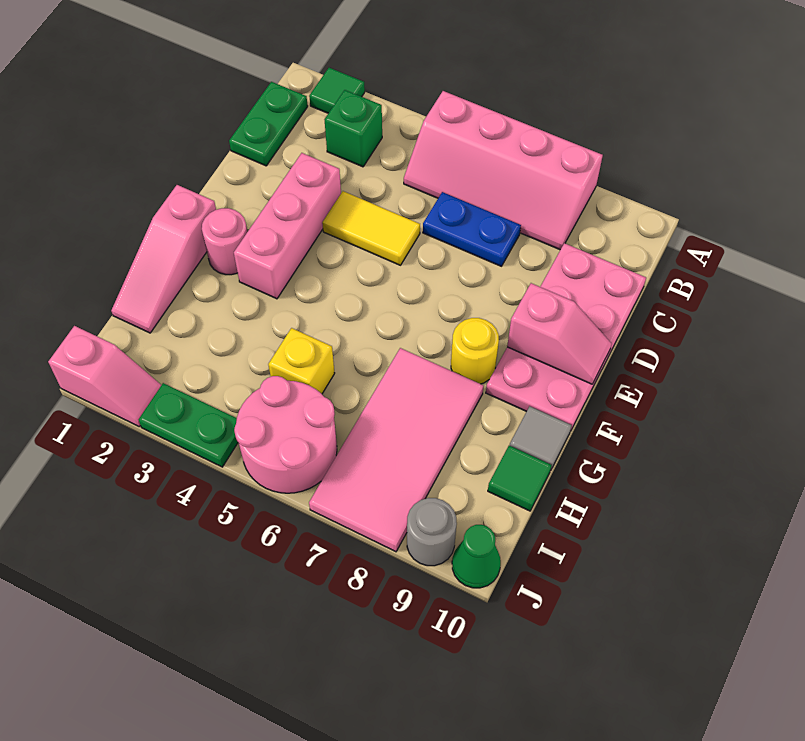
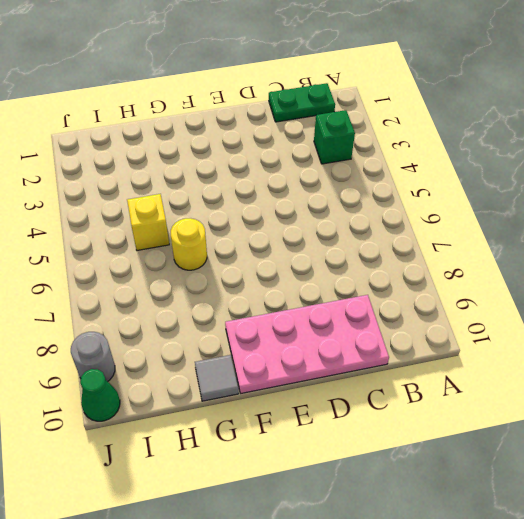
yellow round brick G6 level 1 -> yellow round brick F8 level 1
none -> green tile A2 level 1
none -> pink slope A5:B8 level 1 top A
none -> blue plate C6:C7 level 1

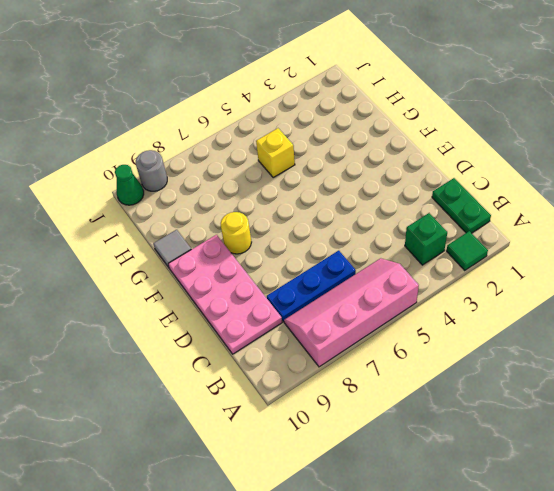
blue plate C6:C8 level 1 -> blue plate C6:C7 level 1
none -> pink brick D3:F3 level 1
none -> yellow tile D4:D5 level 1
none -> pink slope F1:H1 level 1 top F

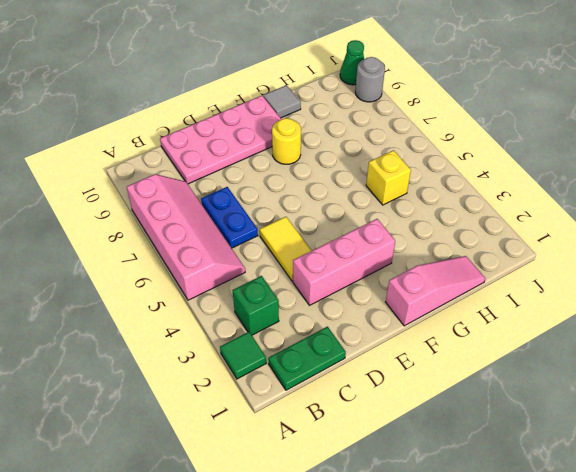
none -> pink round brick F2 level 1
none -> pink tile G7:J8 level 1
none -> green tile H10 level 1

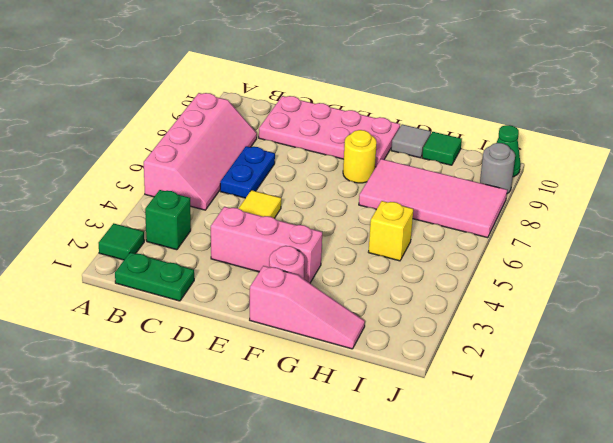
none -> pink round brick I5:J6 level 1
none -> pink slope J1:J2 level 1 top 1
none -> green plate J3:J4 level 1

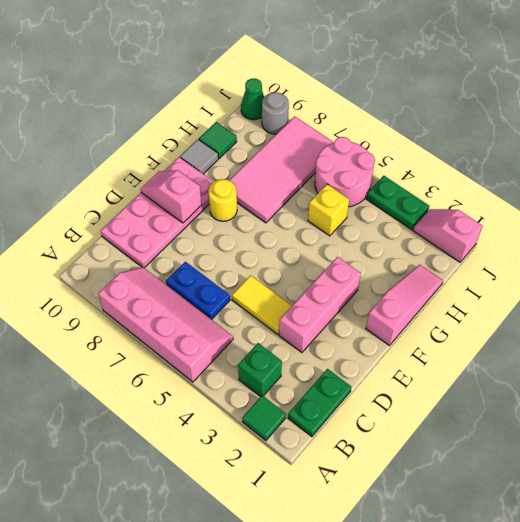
none -> pink round brick F2 level 1

